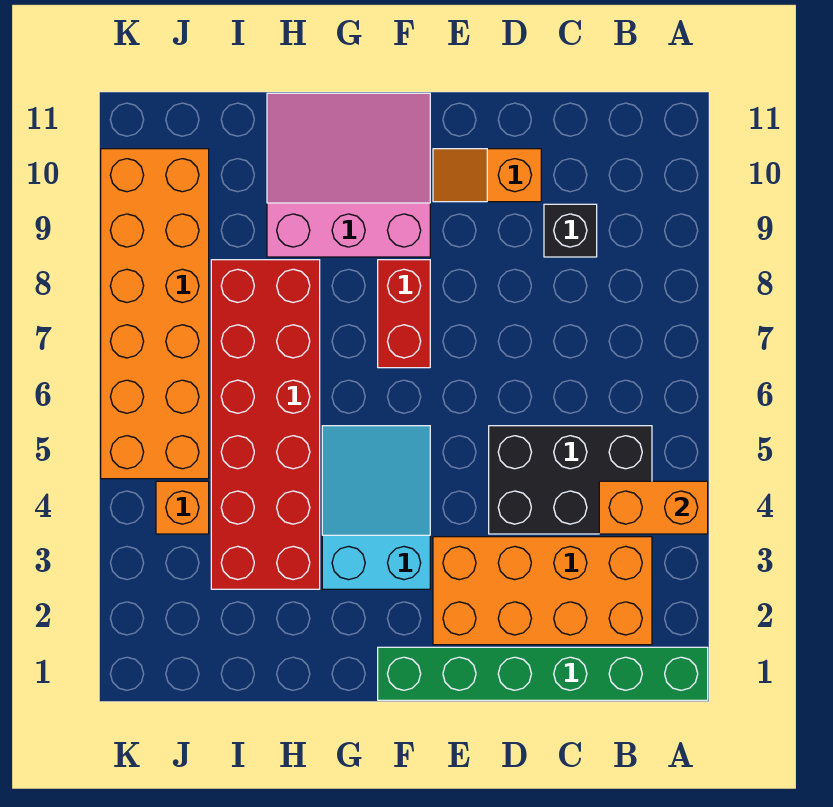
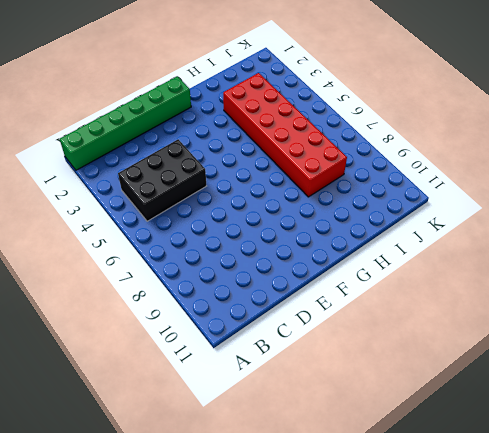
none -> orange brick B2:E3 level 1
none -> black brick C9 level 1
none -> orange slope D10:E10 level 1 top D

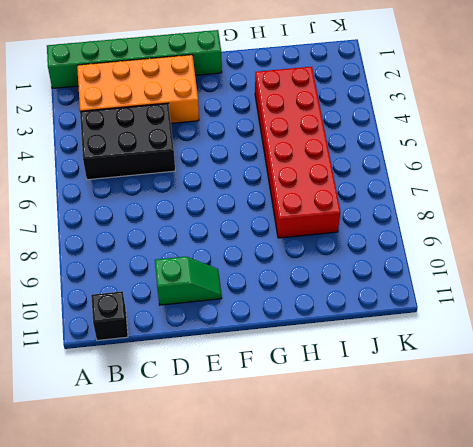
black brick B11 level 1 -> black brick C9 level 1
green slope D10:E10 level 1 top D -> orange slope D10:E10 level 1 top D
none -> cyan slope F3:G5 level 1 top 3
none -> red brick F7:F8 level 1
none -> pink slope F9:H11 level 1 top 9

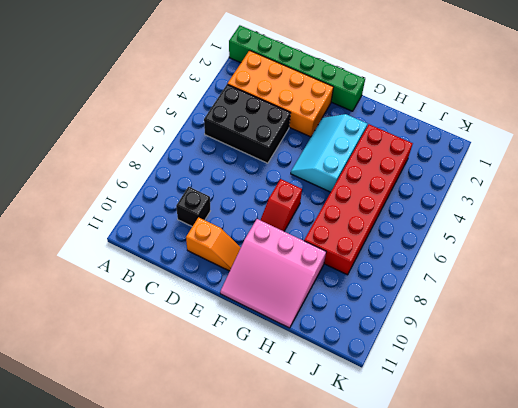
cyan slope F3:G5 level 1 top G -> cyan slope F3:G5 level 1 top 3
red slope F7:F8 level 1 top 7 -> red brick F7:F8 level 1
none -> orange brick J4 level 1
none -> orange brick J5:K10 level 1
none -> orange brick A4:B4 level 2

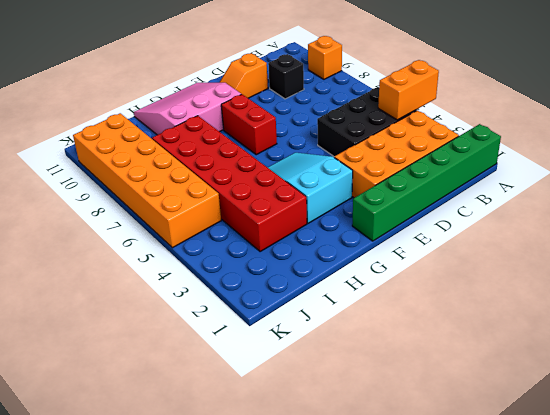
orange brick A9 level 1 -> orange brick J4 level 1

